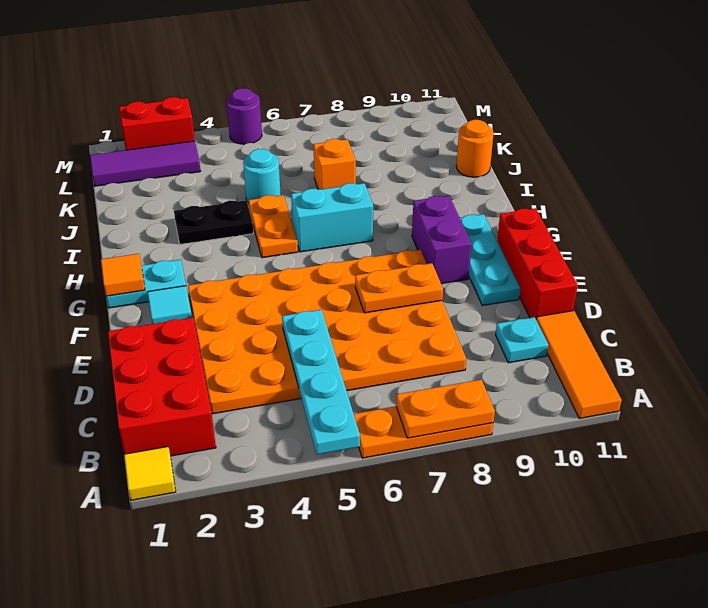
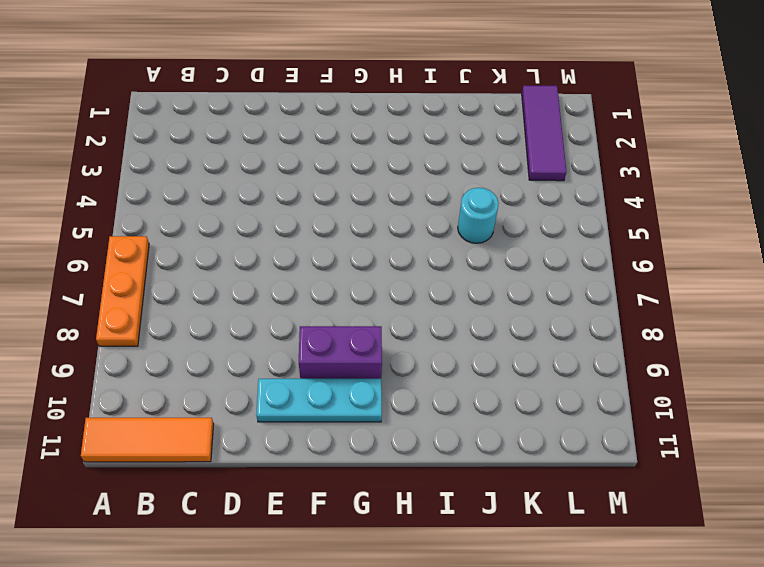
none -> yellow tile A1 level 1
none -> red brick B1:D2 level 1
none -> orange plate C3:F8 level 1

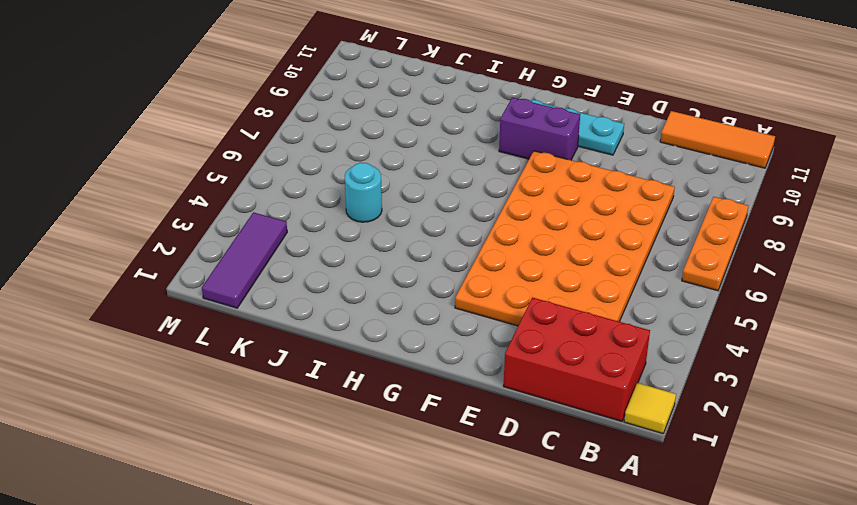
none -> cyan plate C10 level 1
none -> red brick D11:F11 level 1
none -> cyan tile F2 level 1

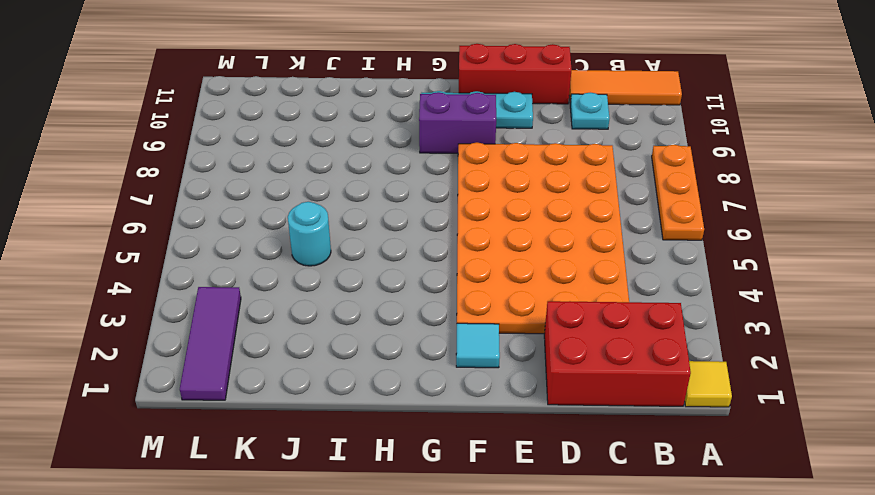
none -> cyan plate G1:G2 level 1
none -> orange plate H5:I5 level 1
none -> cyan brick H6:H7 level 1

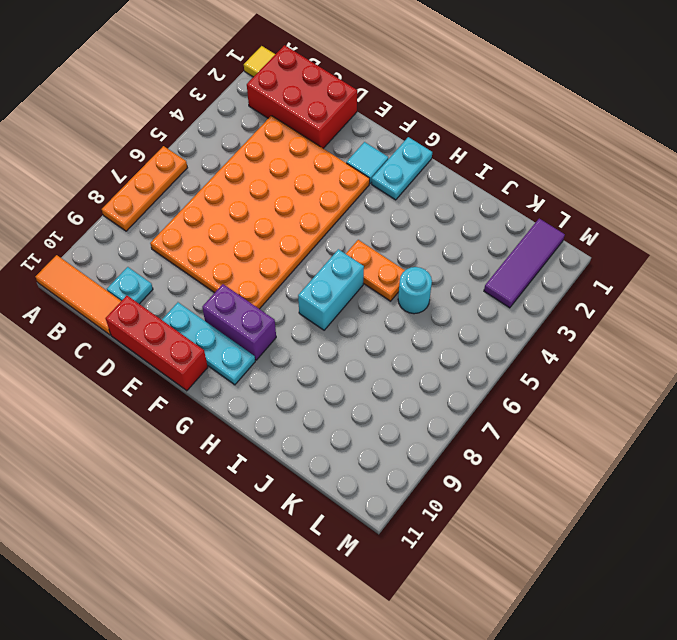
none -> black plate I3:I4 level 1
none -> orange brick J7 level 1
none -> orange round brick J11 level 1

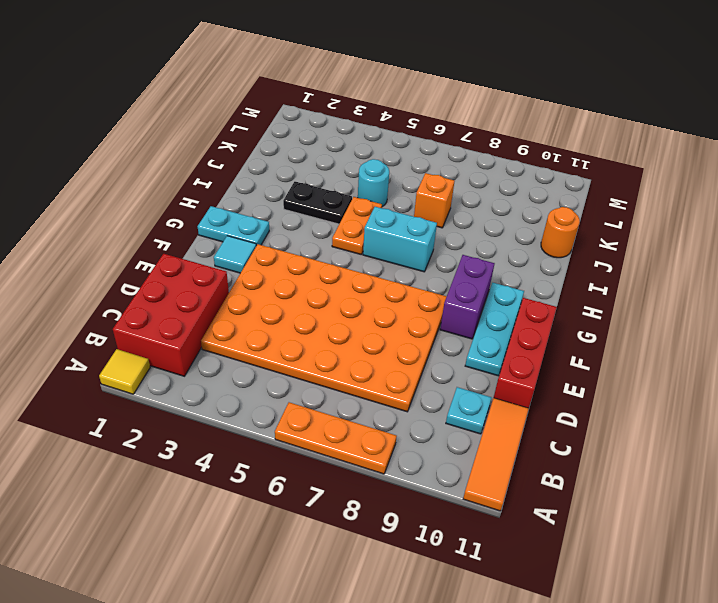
none -> purple tile L1:L3 level 1
none -> red brick M2:M3 level 1
none -> purple round brick M5 level 1

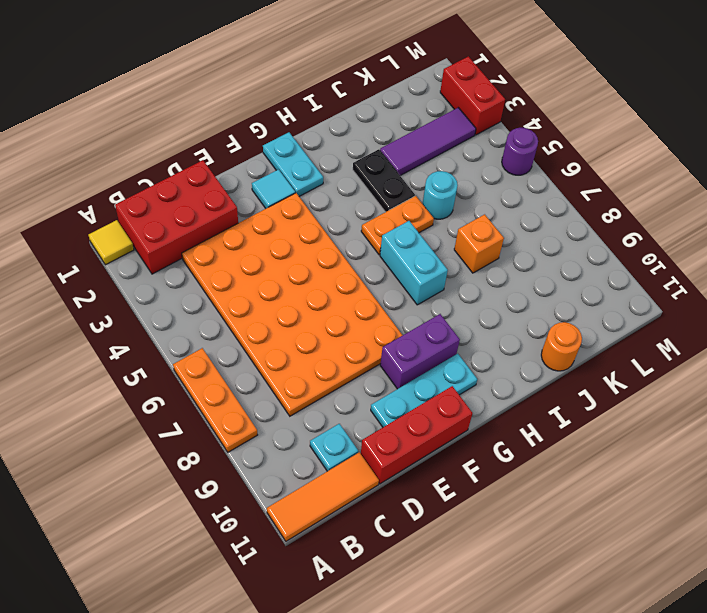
purple tile J3:L3 level 1 -> purple tile L1:L3 level 1
none -> cyan plate A5:D5 level 2
none -> orange plate A7:A8 level 2
none -> orange plate E7:E8 level 2

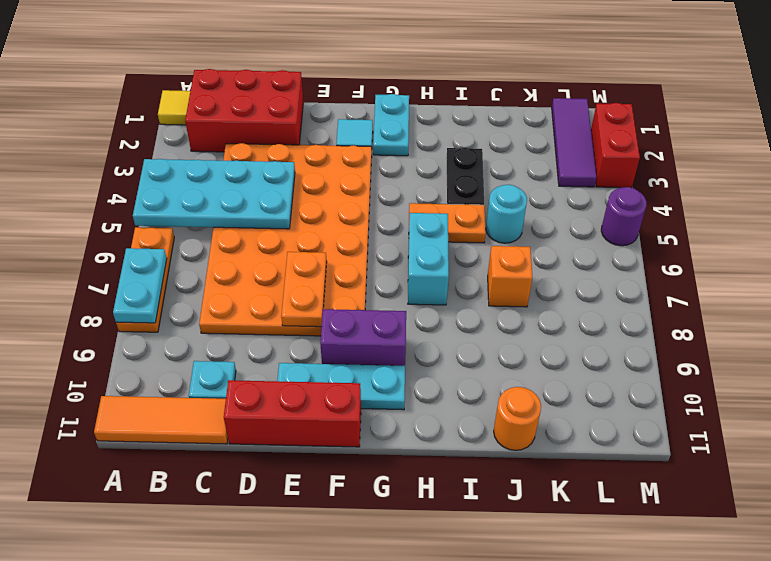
cyan plate A4:D5 level 2 -> cyan plate A5:D5 level 2
cyan plate A7:A8 level 2 -> orange plate A7:A8 level 2
none -> orange tile G1 level 2

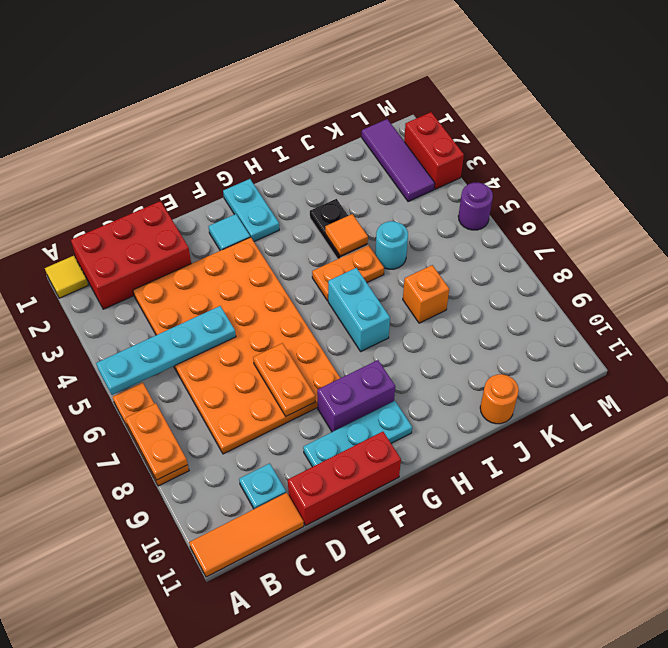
orange tile I4 level 2 -> orange tile G1 level 2

